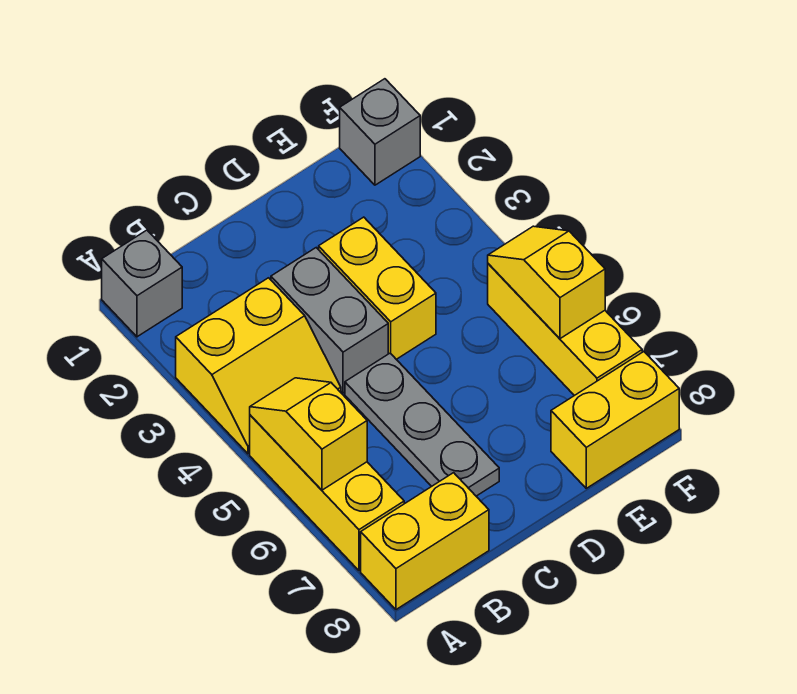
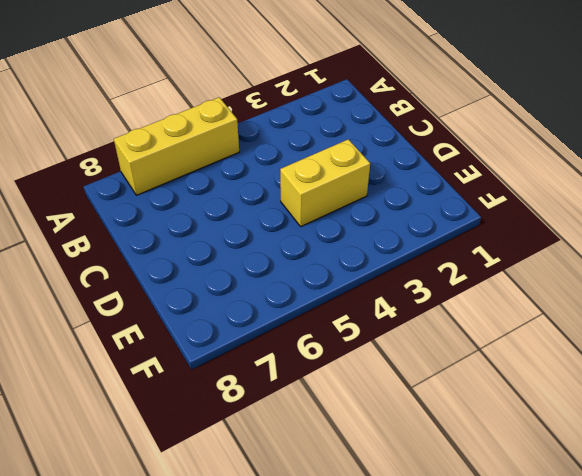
none -> grey brick A1 level 1
none -> yellow slope A3:B4 level 1 top 3
none -> yellow brick A8:B8 level 1

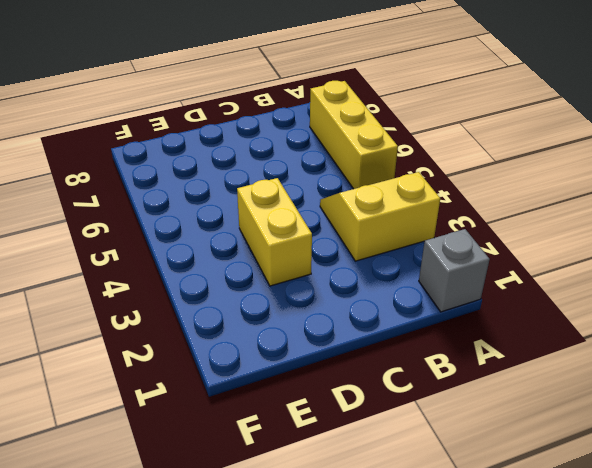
none -> yellow brick A8:B8 level 1
none -> grey brick C3:C4 level 1
none -> grey plate C5:C7 level 1

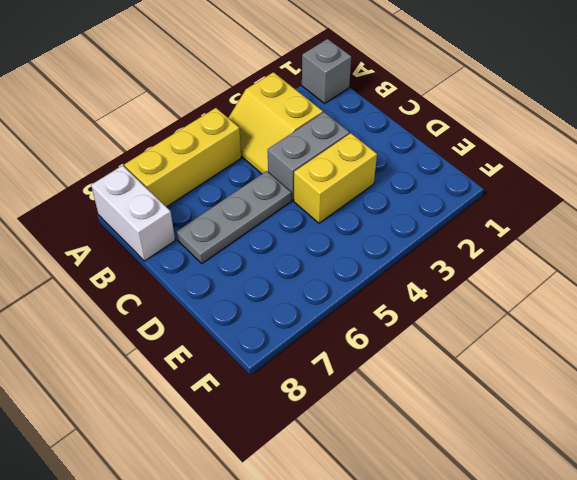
white brick A8:B8 level 1 -> yellow brick A8:B8 level 1
none -> yellow brick E8:F8 level 1
none -> grey brick F1 level 1
none -> yellow brick F5:F7 level 1

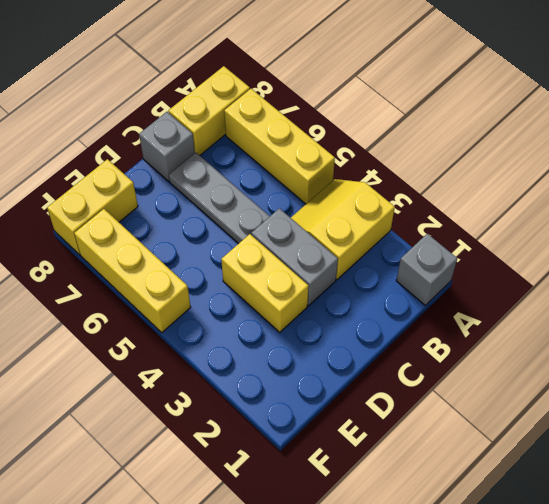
grey brick C8 level 1 -> grey brick F1 level 1
none -> yellow slope A5:A6 level 2 top 6
none -> yellow slope F5:F6 level 2 top 6

